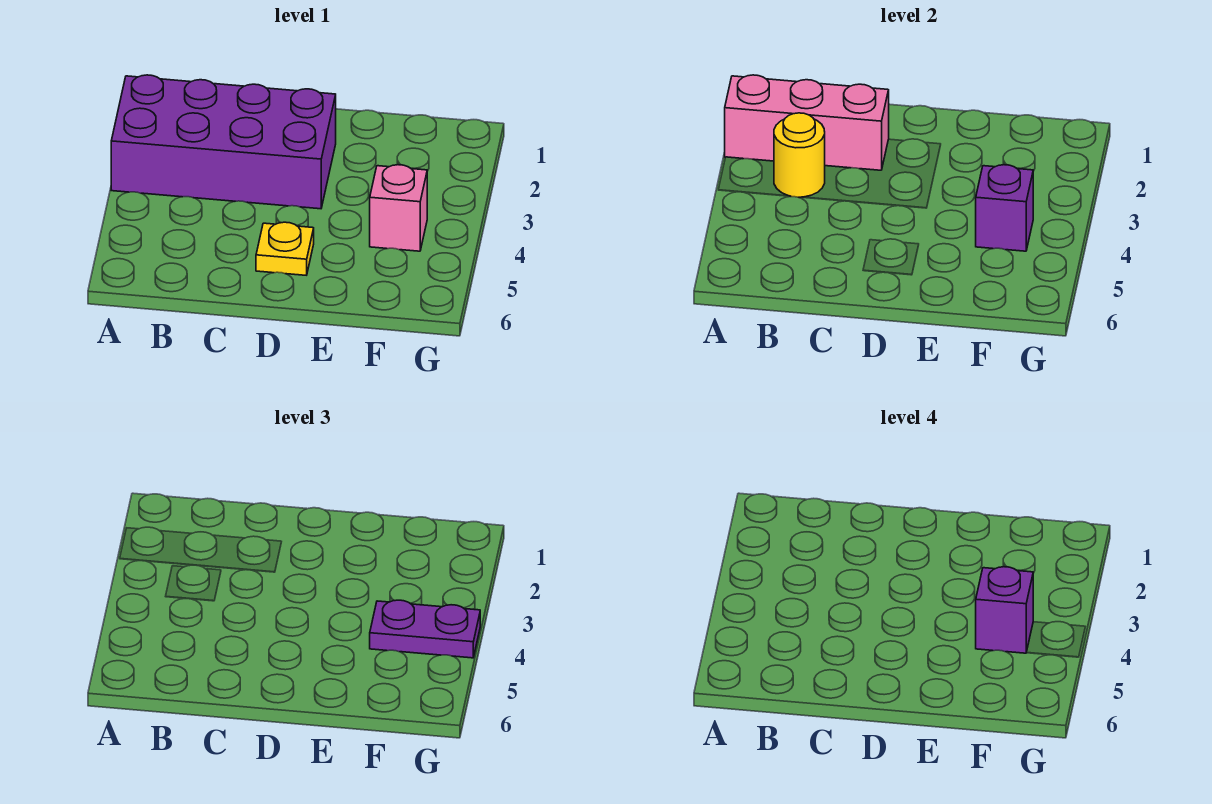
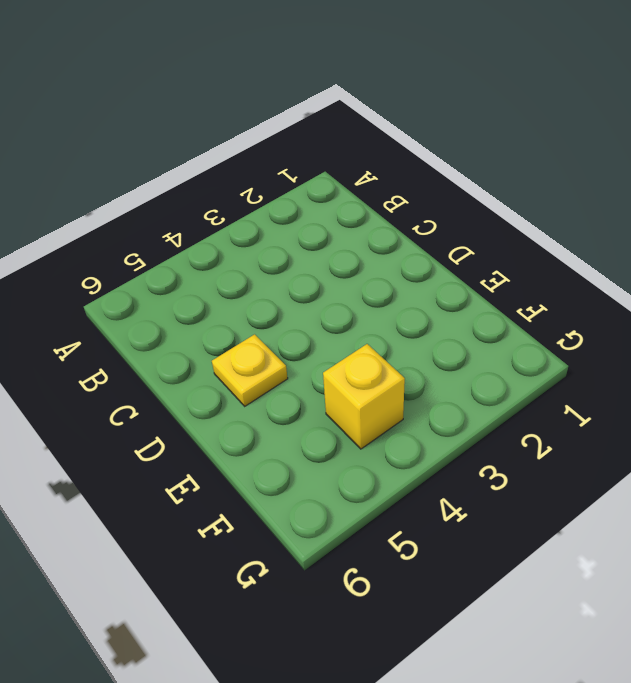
yellow brick F4 level 1 -> pink brick F4 level 1
none -> purple brick A2:D3 level 1
none -> pink brick A2:C2 level 2

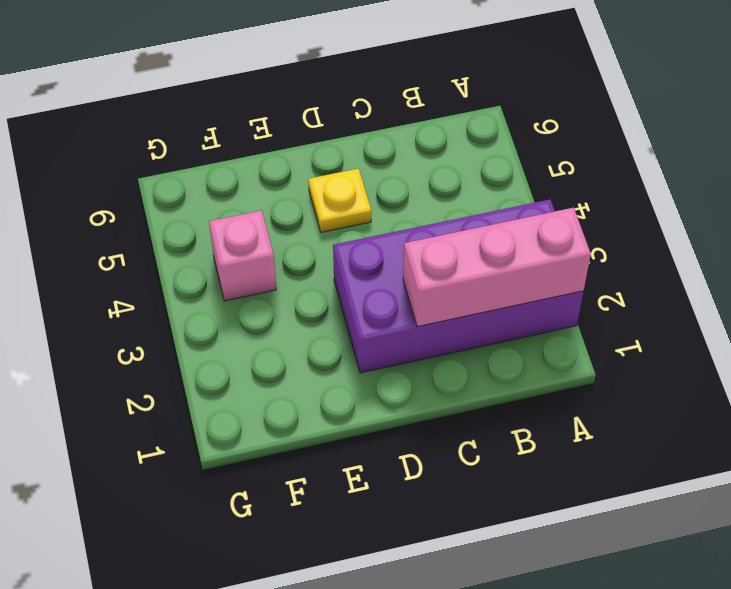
none -> yellow round brick B3 level 2
none -> purple brick F4 level 2

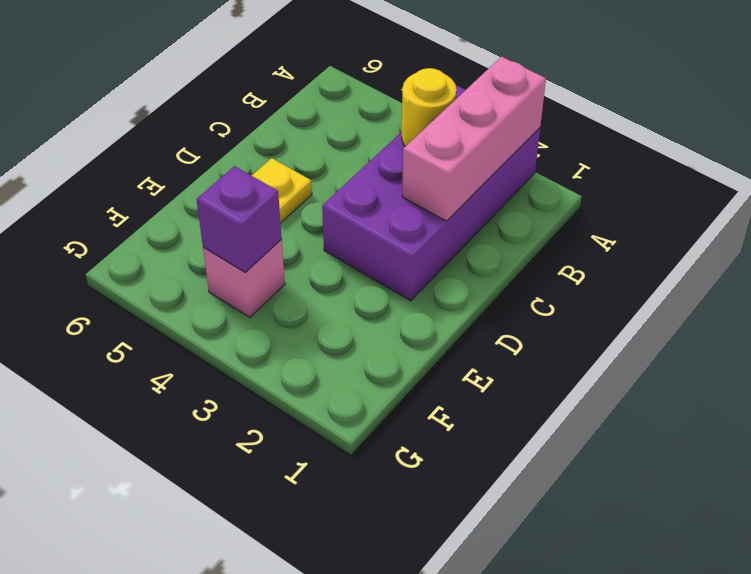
none -> purple plate F4:G4 level 3
none -> purple brick F4 level 4

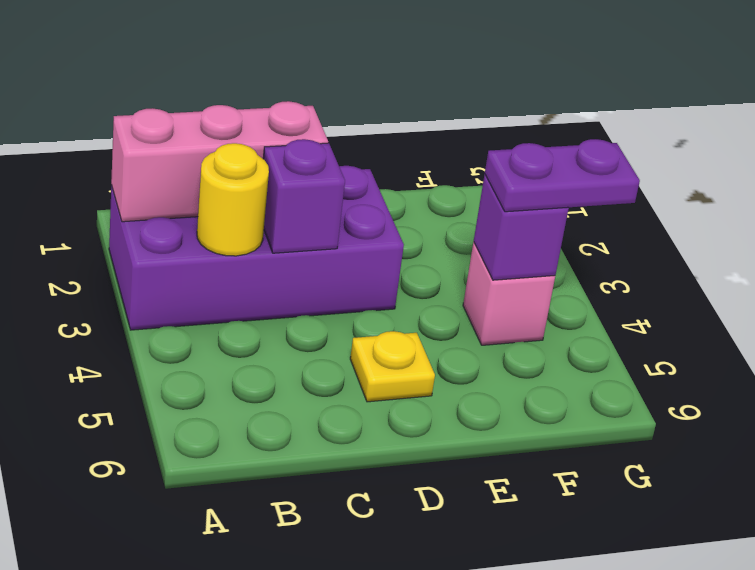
purple brick C3 level 2 -> purple brick F4 level 4

